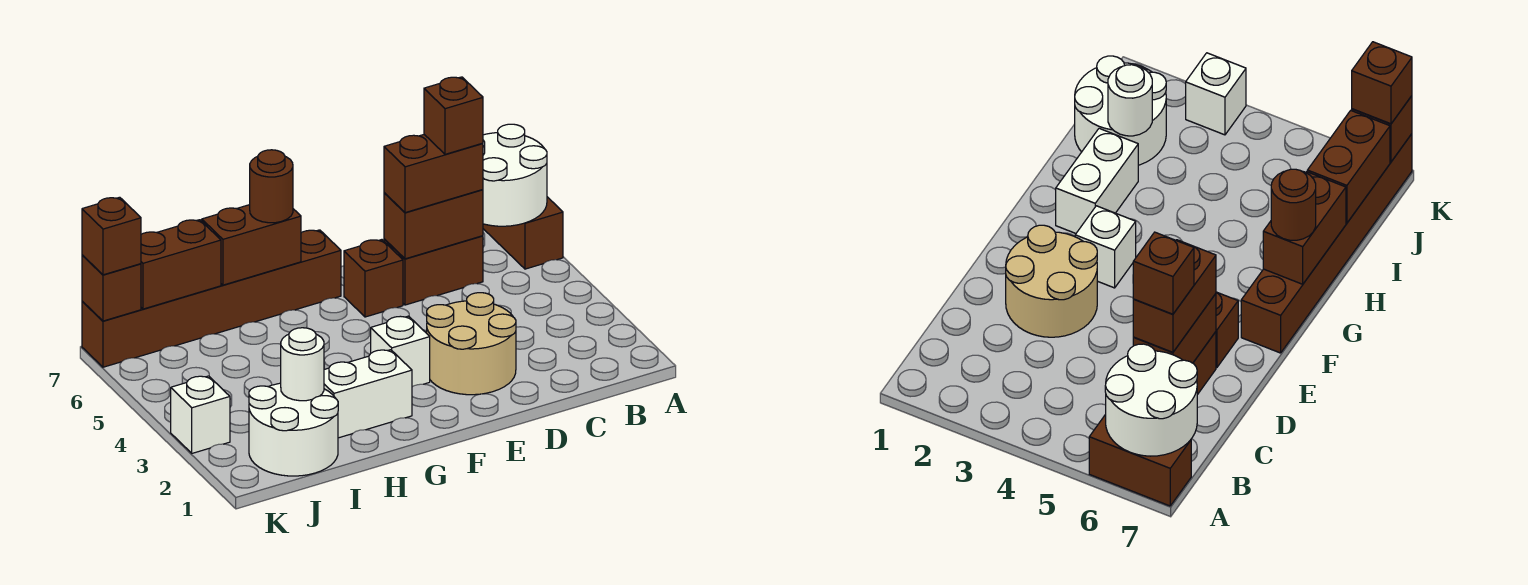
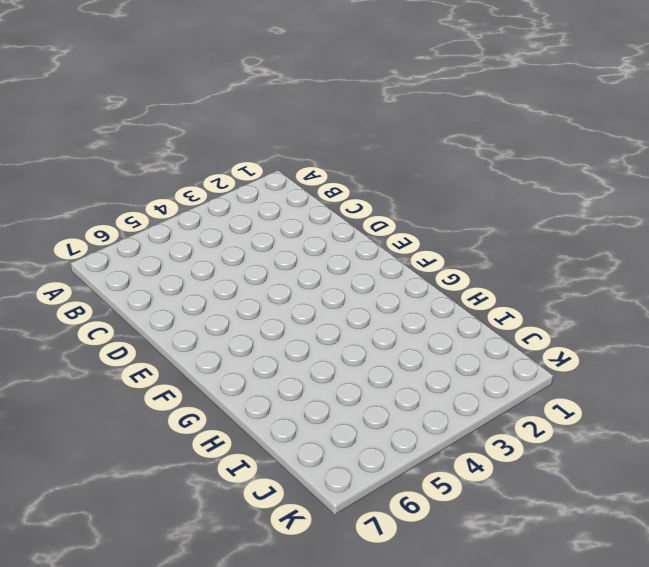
none -> brown brick A6:A7 level 1
none -> brown brick C6:D6 level 1
none -> tan round brick D2:E3 level 1

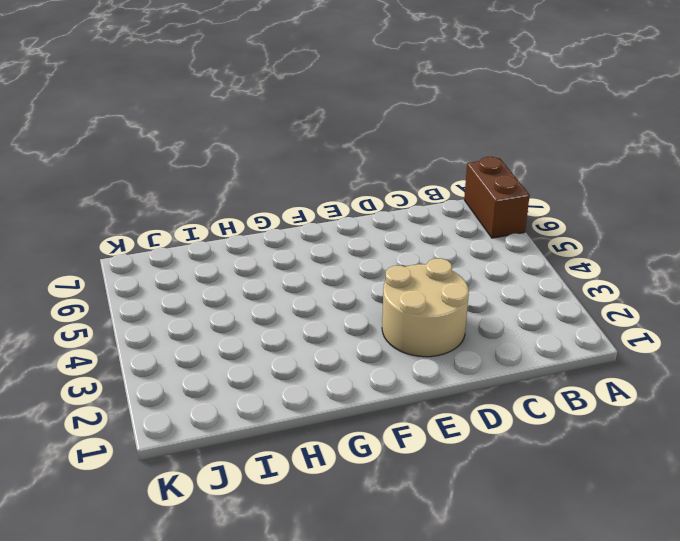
none -> brown brick C6:D6 level 1
none -> brown brick E6 level 1
none -> white brick F3 level 1

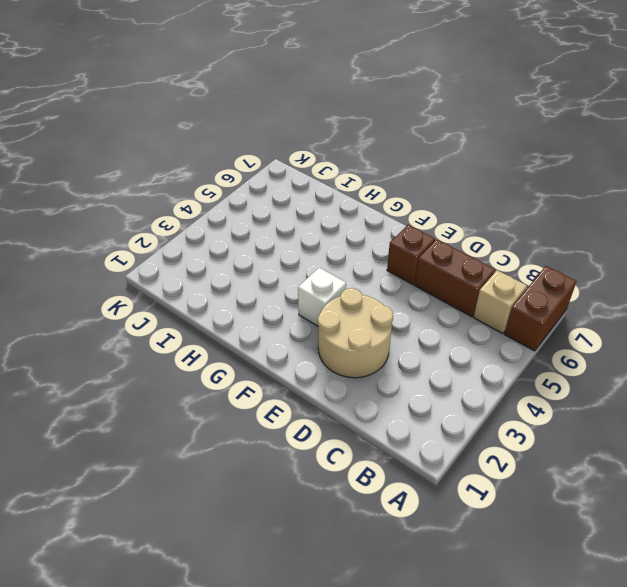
tan brick B6 level 1 -> none
none -> brown brick F7:K7 level 1
none -> white brick G2:H2 level 1
none -> white round brick I1:J2 level 1

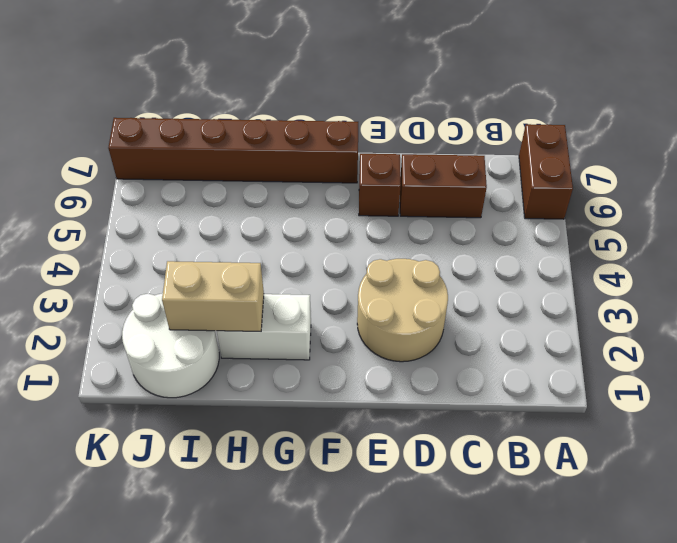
tan brick H2:I2 level 2 -> white round brick I2 level 2
none -> white brick F3 level 1
none -> white brick K3 level 1
none -> white round brick A6:B7 level 2

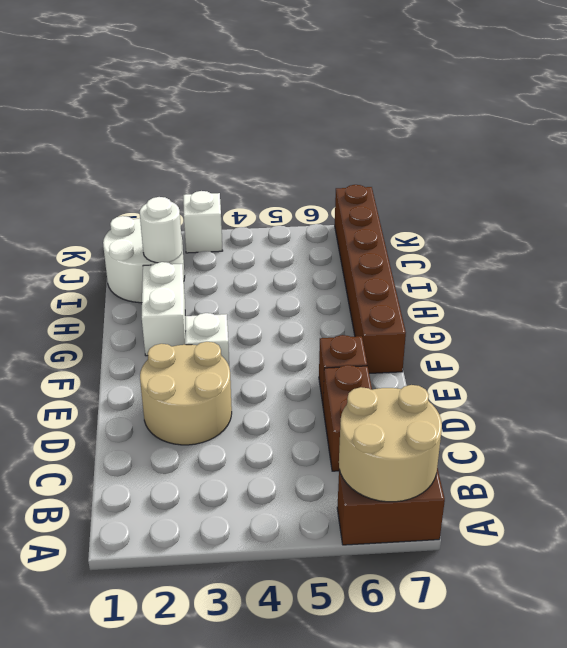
tan round brick A6:B7 level 2 -> white round brick A6:B7 level 2
none -> brown brick C6:D6 level 2
none -> brown brick G7:H7 level 2
none -> brown brick I7:J7 level 2

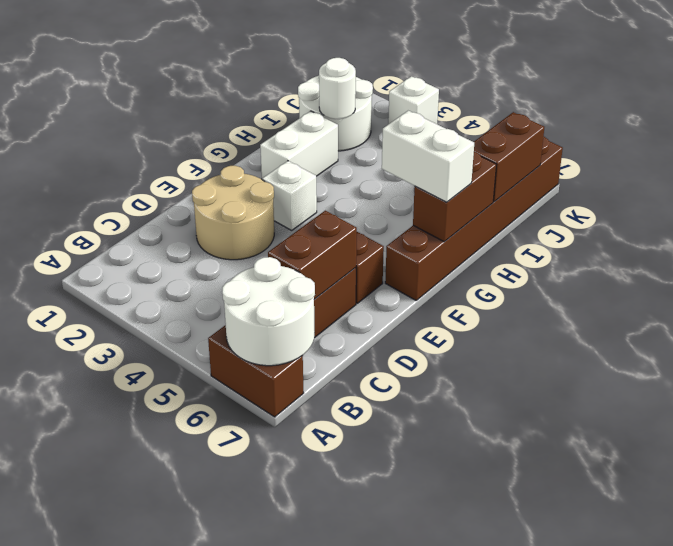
white brick G6:G7 level 3 -> brown round brick G7 level 3
none -> brown brick K7 level 2
none -> brown brick C6:D6 level 3
none -> brown brick K7 level 3

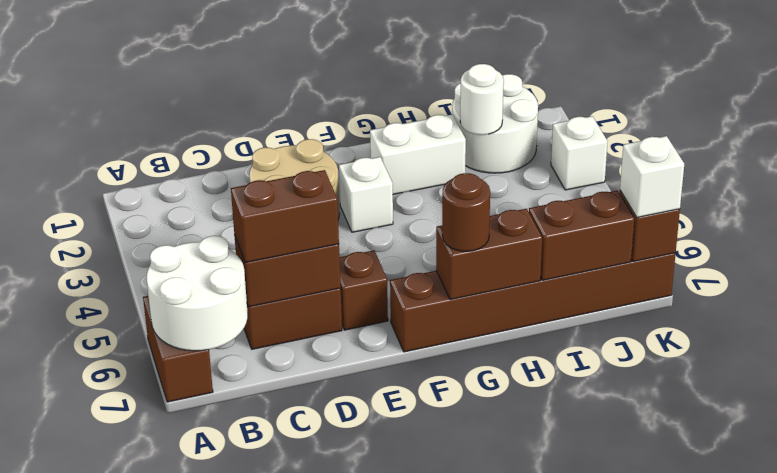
white brick K7 level 3 -> brown brick K7 level 3
none -> brown brick C6 level 4

